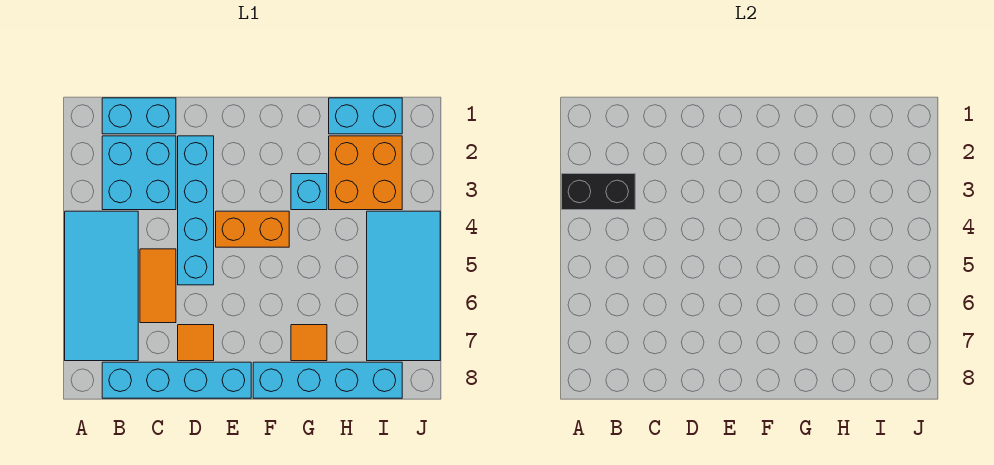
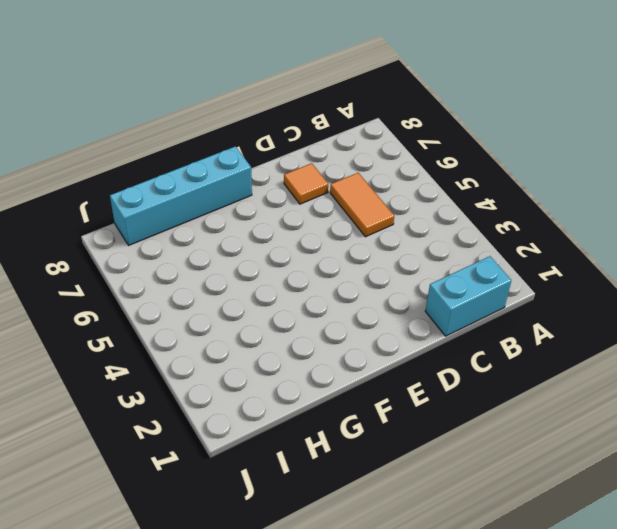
none -> cyan tile A4:B7 level 1
none -> cyan brick B2:C3 level 1
none -> cyan brick B8:E8 level 1

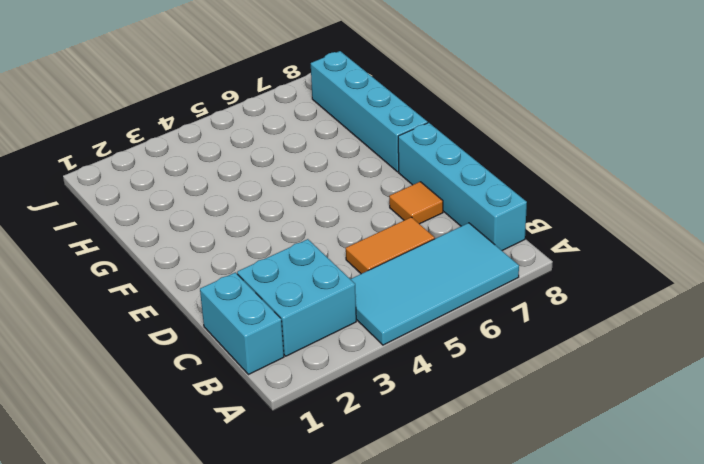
none -> cyan brick D2:D5 level 1
none -> orange brick E4:F4 level 1
none -> cyan brick G3 level 1

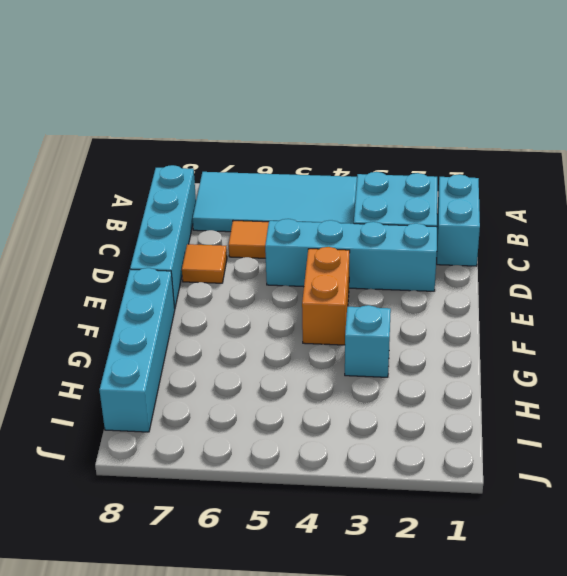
none -> orange tile G7 level 1
none -> cyan brick H1:I1 level 1
none -> orange brick H2:I3 level 1

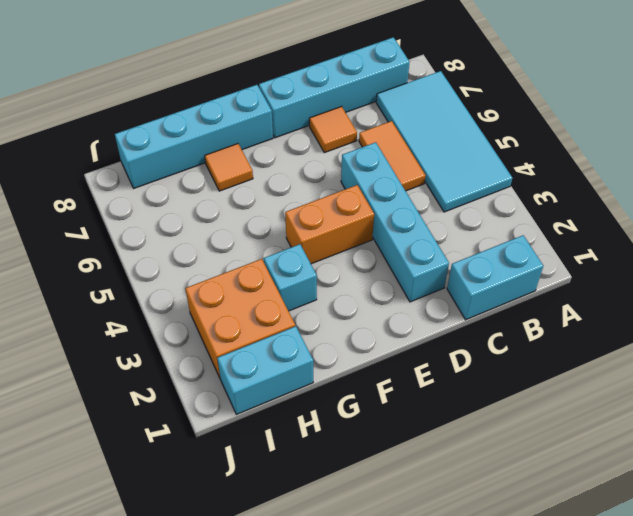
none -> cyan brick B2:C3 level 1
none -> cyan tile I4:J7 level 1
none -> black brick A3:B3 level 2

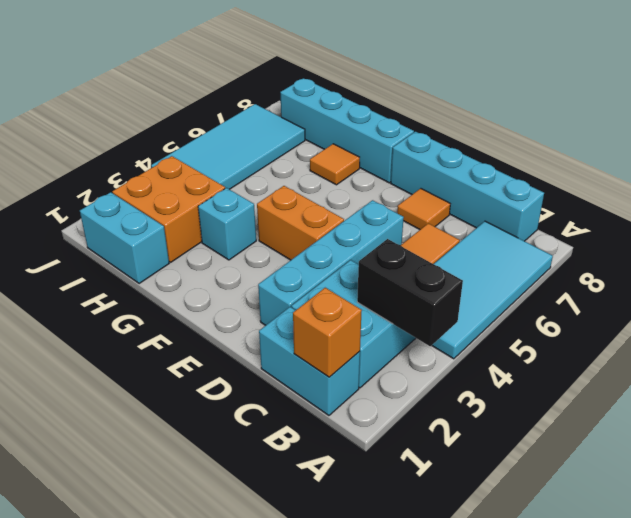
orange brick B1 level 2 -> none

